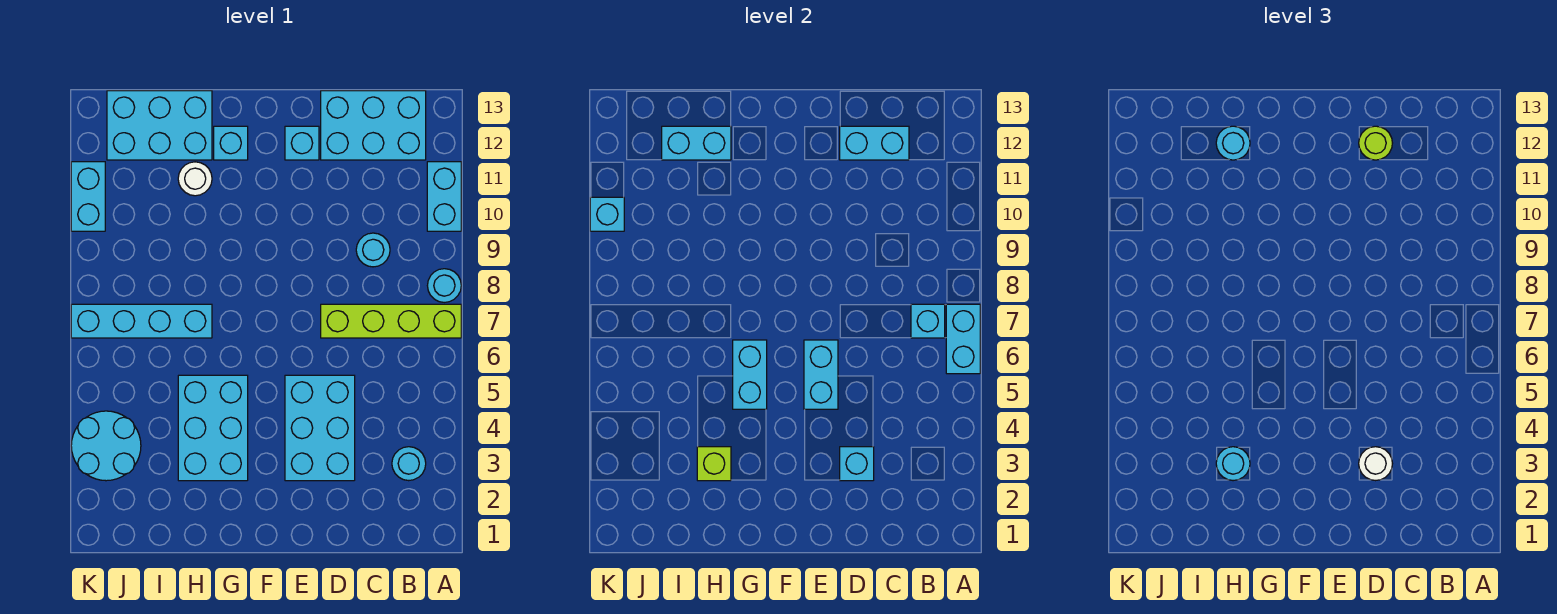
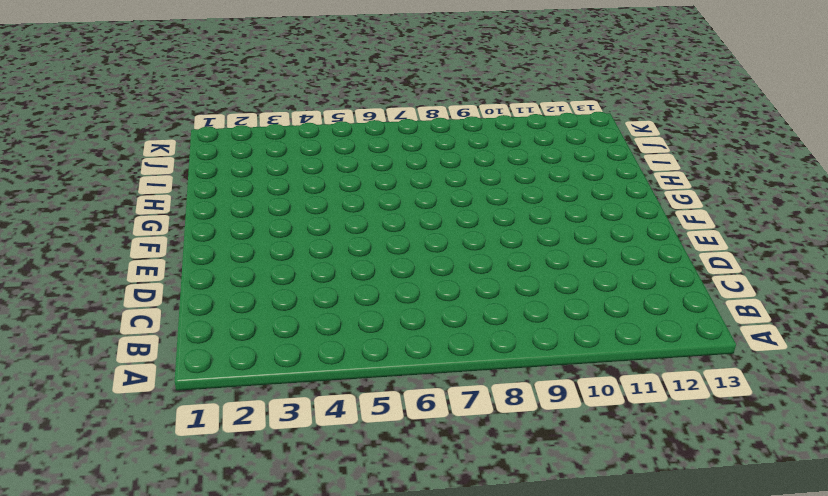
none -> lime brick A7:D7 level 1
none -> cyan round brick A8 level 1
none -> cyan brick A10:A11 level 1

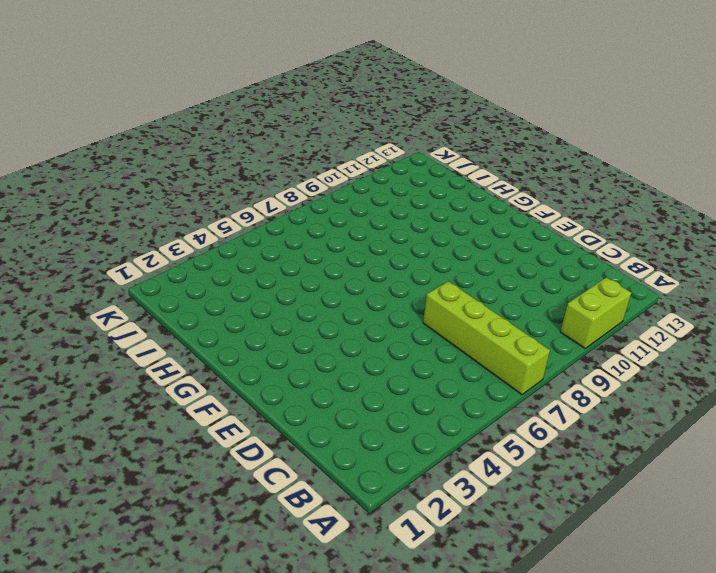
lime brick A10:A11 level 1 -> cyan brick A10:A11 level 1
none -> cyan round brick A8 level 1
none -> cyan round brick B3 level 1
none -> cyan brick B12:D13 level 1

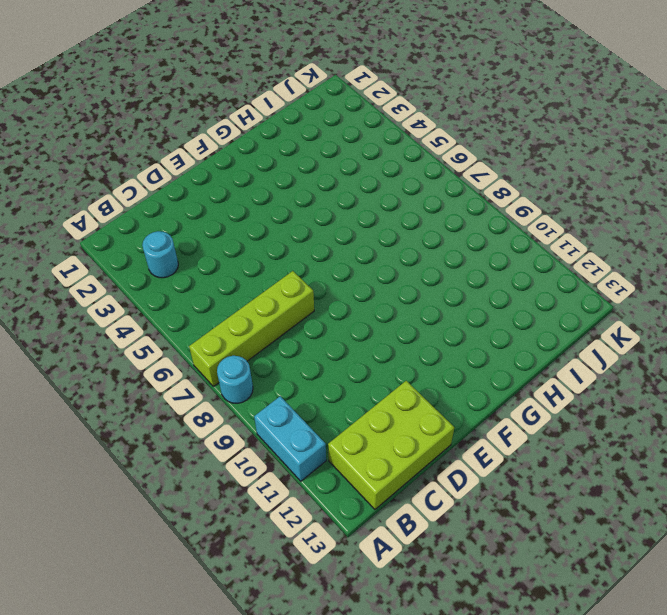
lime brick B12:D13 level 1 -> cyan brick B12:D13 level 1
none -> cyan round brick C9 level 1
none -> cyan brick D3:E5 level 1
none -> cyan brick E12 level 1

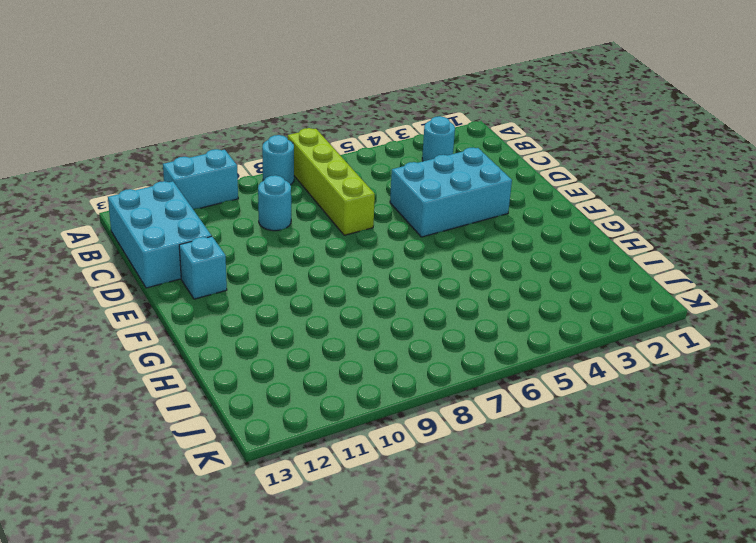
none -> cyan brick G3:H5 level 1
none -> cyan brick G12 level 1
none -> cyan brick H7:K7 level 1

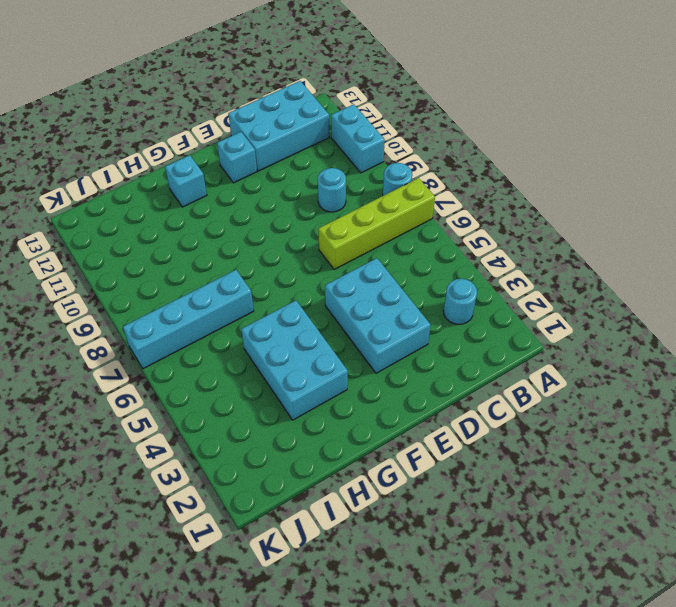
none -> white round brick H11 level 1
none -> cyan brick H12:J13 level 1
none -> cyan round brick J3:K4 level 1

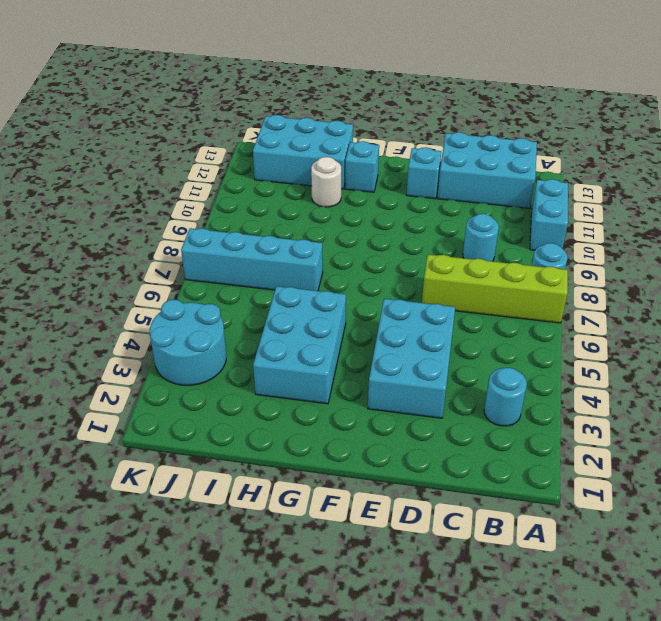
none -> cyan brick K10:K11 level 1
none -> cyan brick A6:A7 level 2
none -> cyan brick B7 level 2

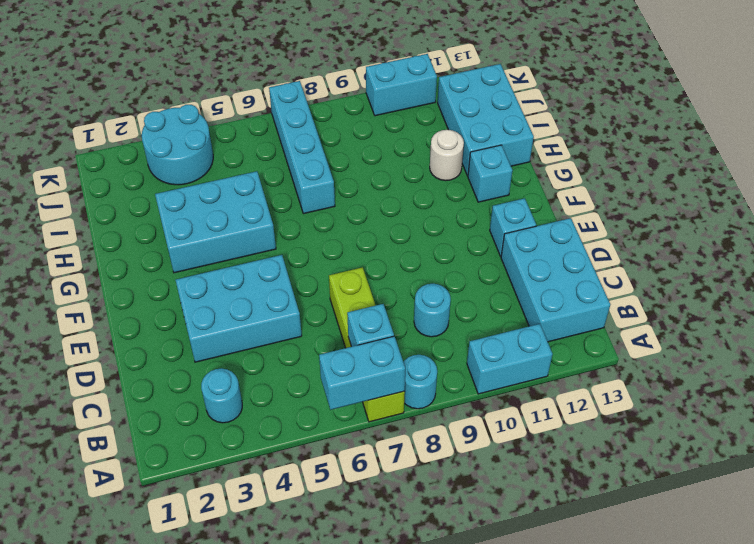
none -> cyan brick C12:D12 level 2
none -> cyan brick D3 level 2
none -> cyan brick E5:E6 level 2

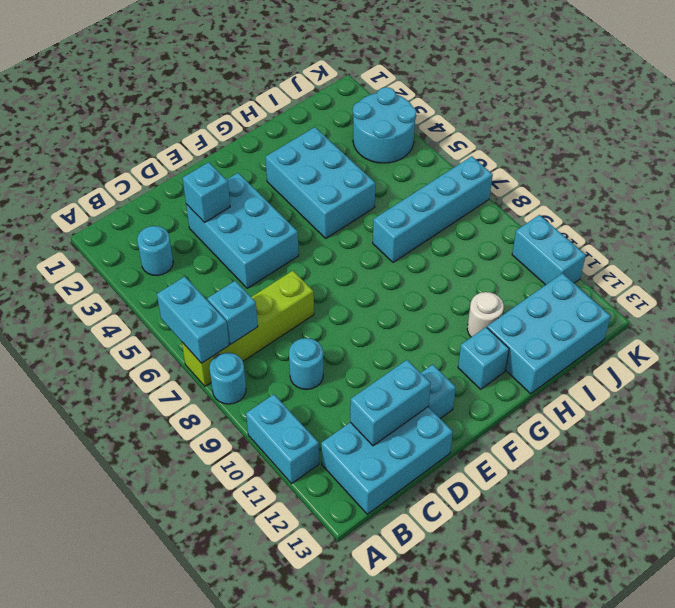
none -> cyan brick E5:E6 level 2
none -> cyan brick G5:G6 level 2
none -> lime brick H3 level 2

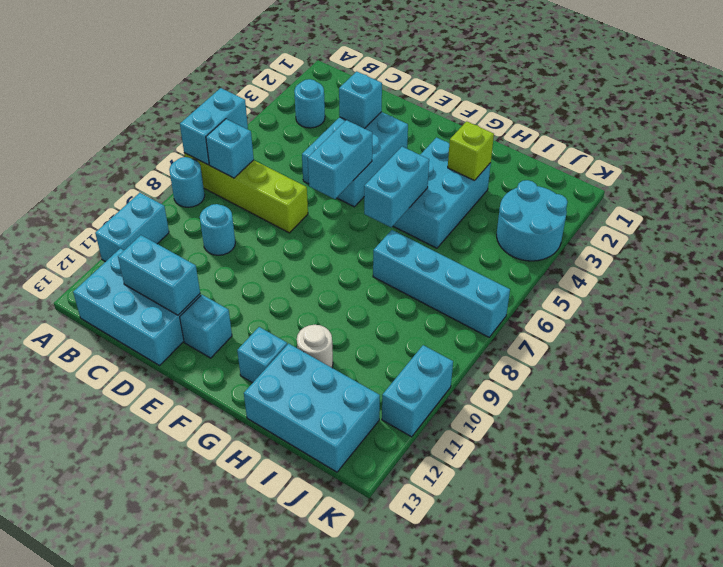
none -> cyan brick H12:I12 level 2
none -> cyan brick K10 level 2
none -> white round brick D3 level 3

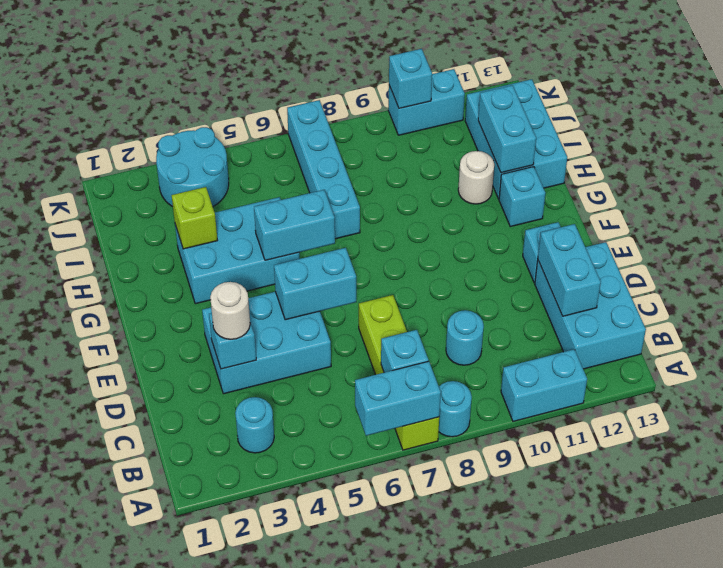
none -> lime round brick D12 level 3
none -> cyan round brick H3 level 3
none -> cyan round brick H12 level 3

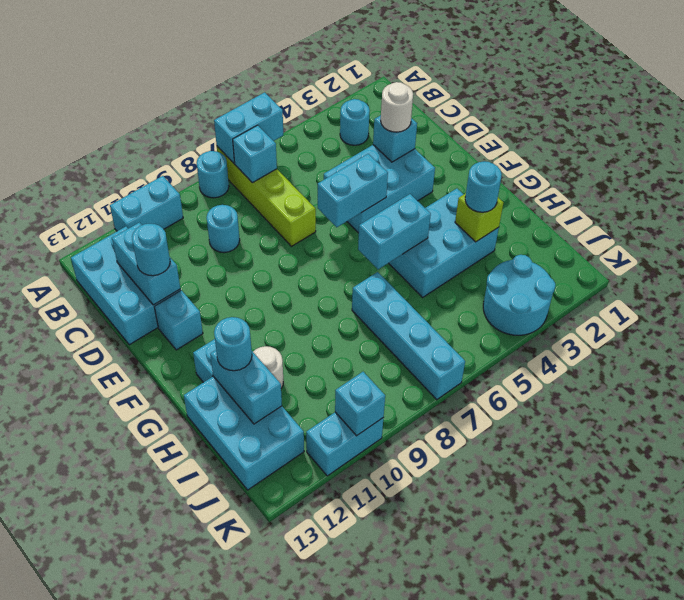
cyan round brick D12 level 3 -> lime round brick D12 level 3

